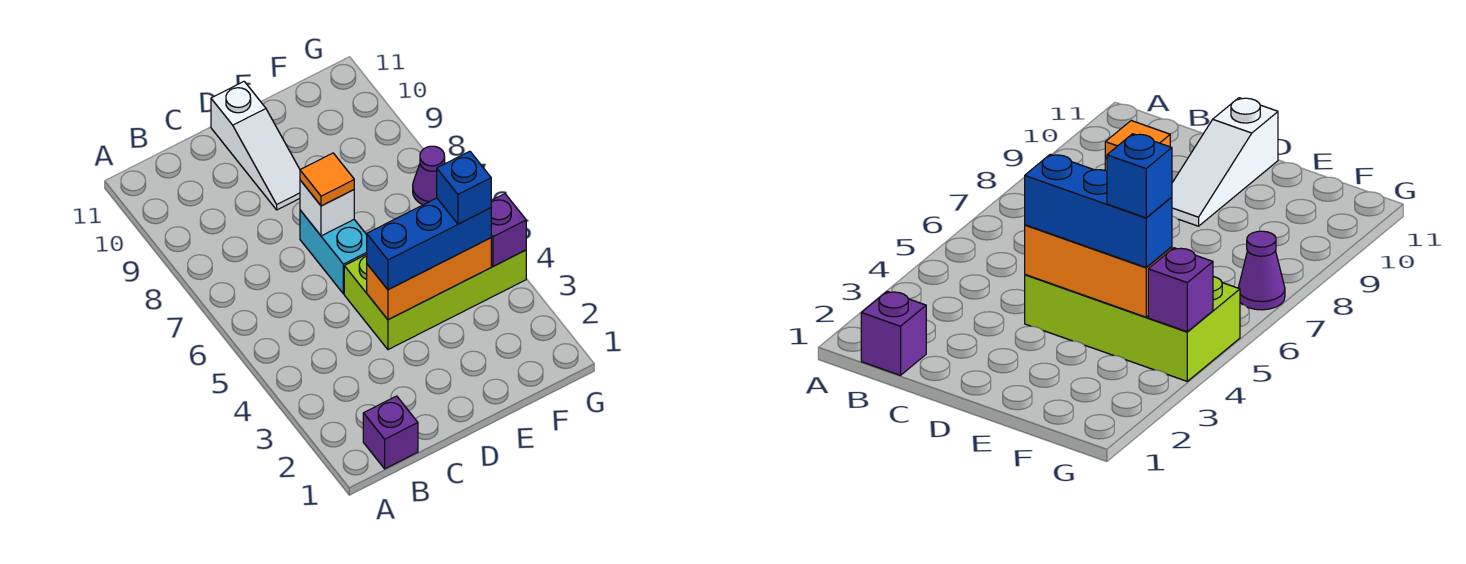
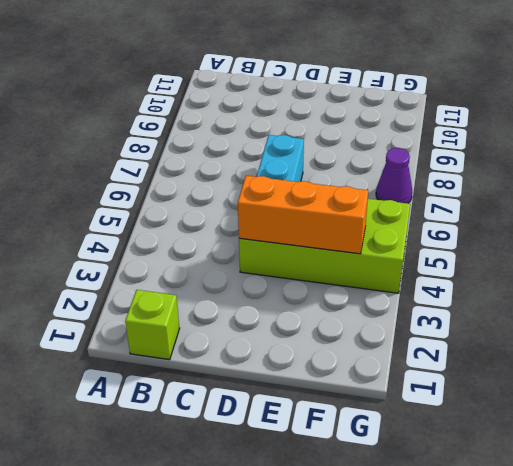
lime brick B1 level 1 -> purple brick B1 level 1
none -> white slope D9:D11 level 1 top 11
none -> white brick D7 level 2

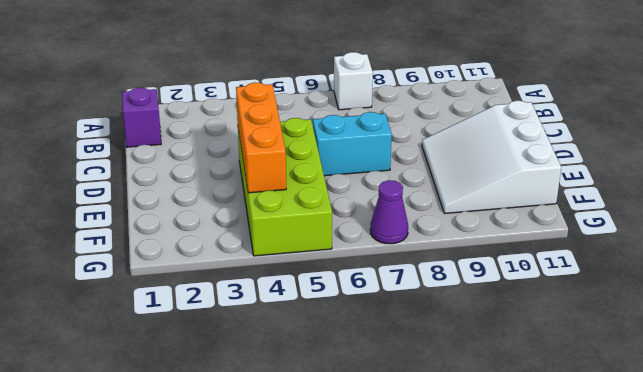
white brick A7 level 1 -> white brick D7 level 2
white slope D9:F11 level 1 top 11 -> white slope D9:D11 level 1 top 11
none -> purple brick G4 level 2
none -> blue brick D4:F4 level 3

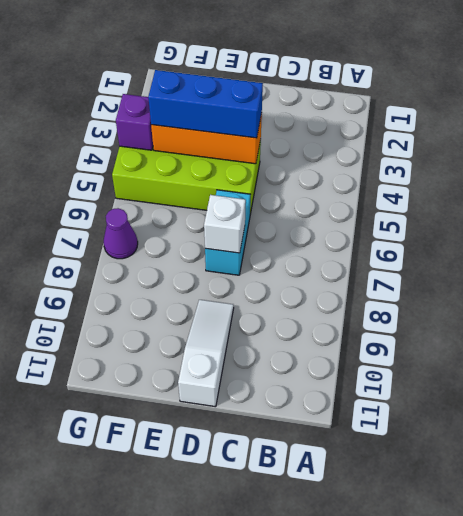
none -> purple brick B1 level 1
none -> orange tile D7 level 3

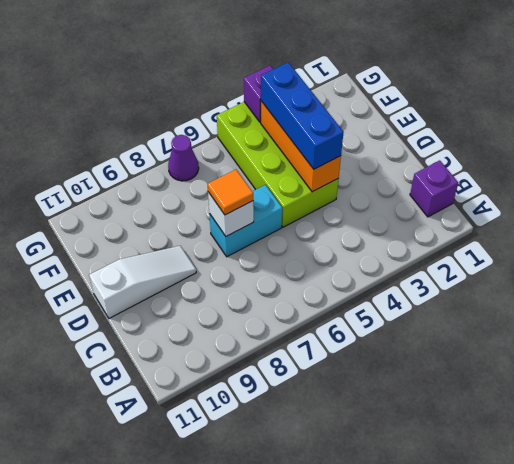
none -> blue brick F4 level 4

